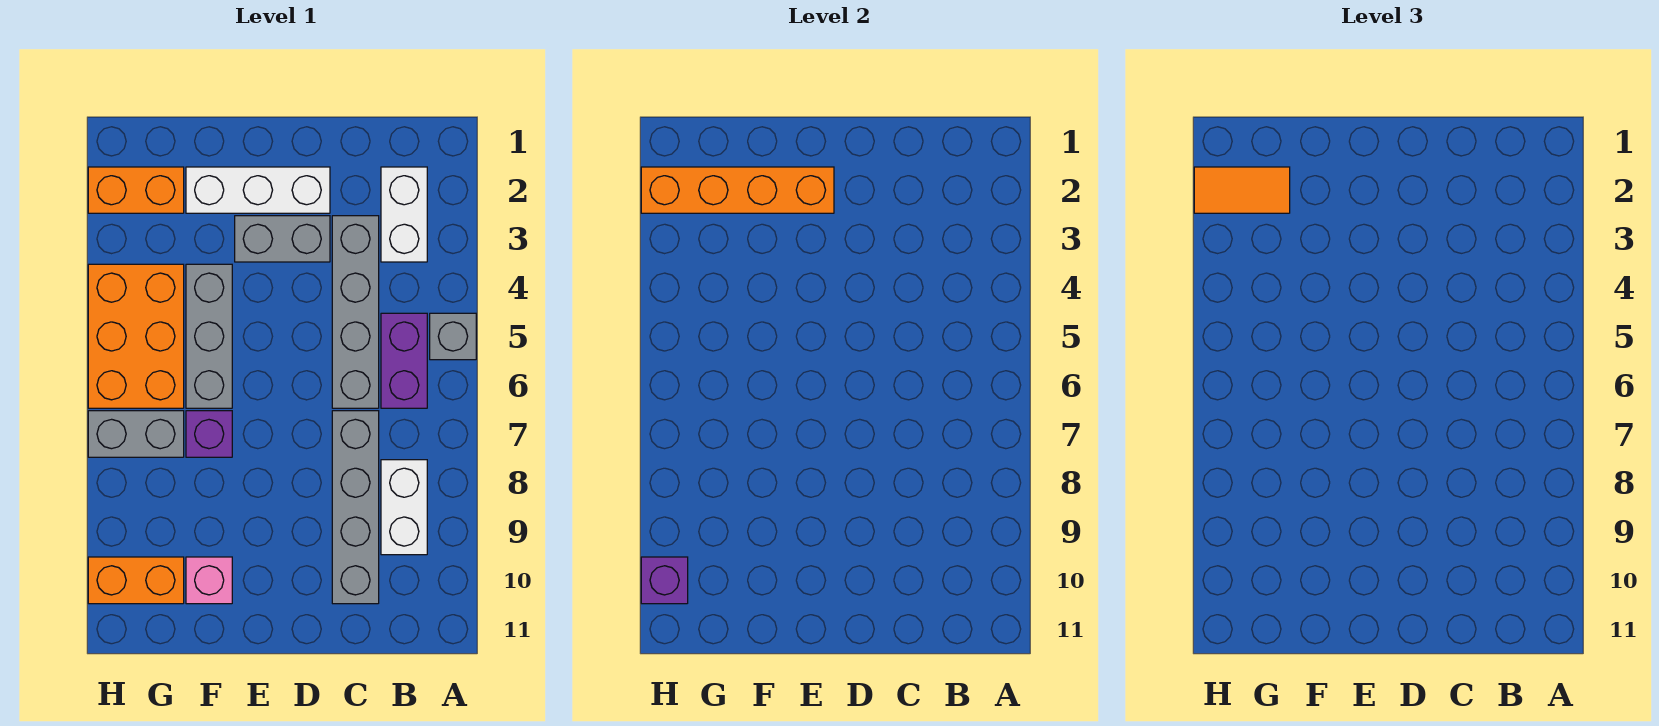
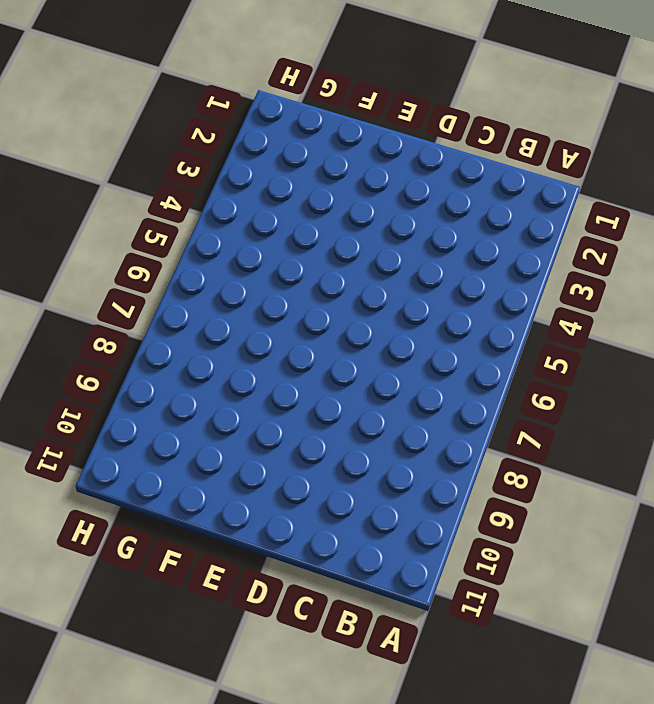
none -> grey brick A5 level 1
none -> white brick B2:B3 level 1
none -> purple brick B5:B6 level 1

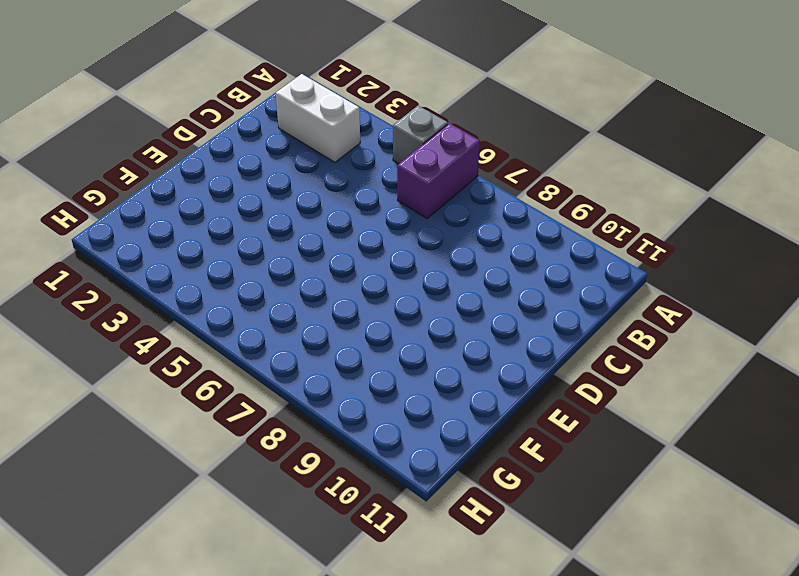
purple brick A6:B6 level 1 -> purple brick B5:B6 level 1
none -> white brick B8:B9 level 1
none -> grey brick C3:C6 level 1
none -> grey brick C7:C10 level 1

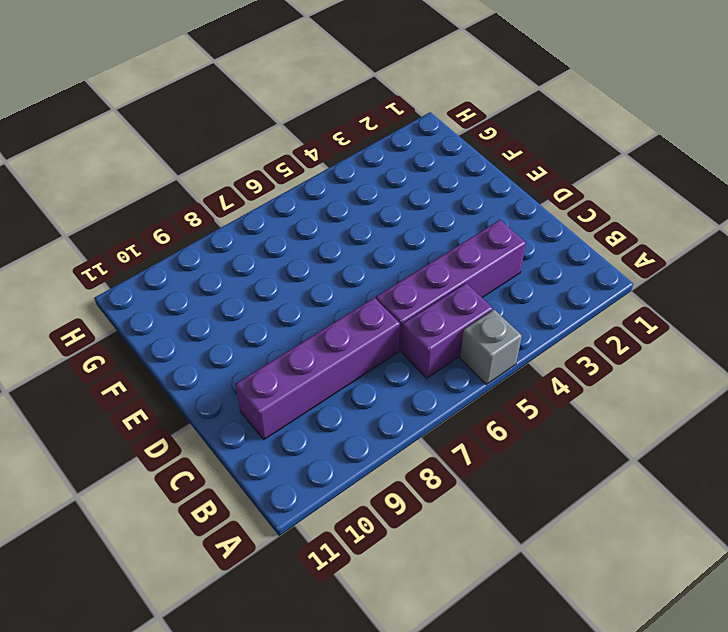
purple brick C3:C6 level 1 -> grey brick C3:C6 level 1
purple brick C7:C10 level 1 -> grey brick C7:C10 level 1
none -> white brick B2:B3 level 1
none -> white brick B8:B9 level 1
none -> white brick D2:F2 level 1

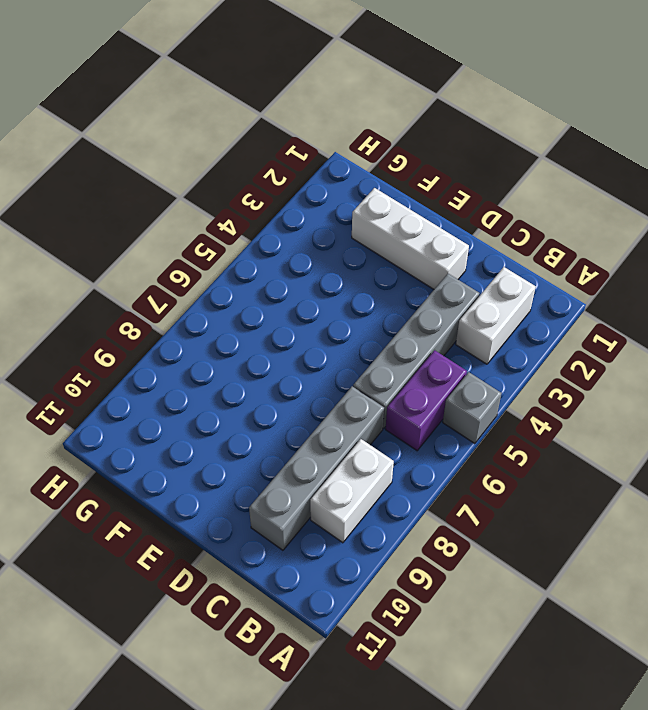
none -> grey brick D3:E3 level 1
none -> grey brick F4:F6 level 1
none -> purple brick F7 level 1

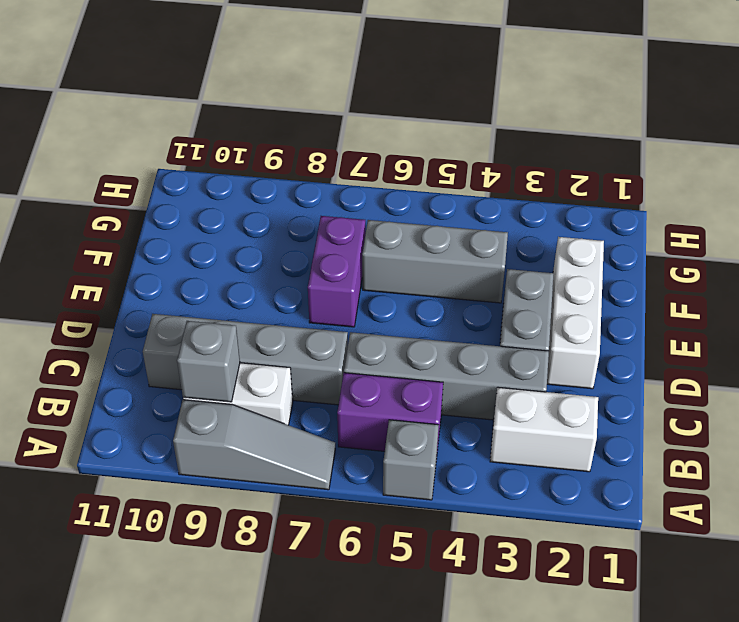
grey slope A7:A9 level 1 top 9 -> none
grey brick B9 level 2 -> none
purple brick E7:F7 level 1 -> purple brick F7 level 1
none -> pink brick F10 level 1
none -> orange brick G2:H2 level 1
none -> orange brick G4:H6 level 1

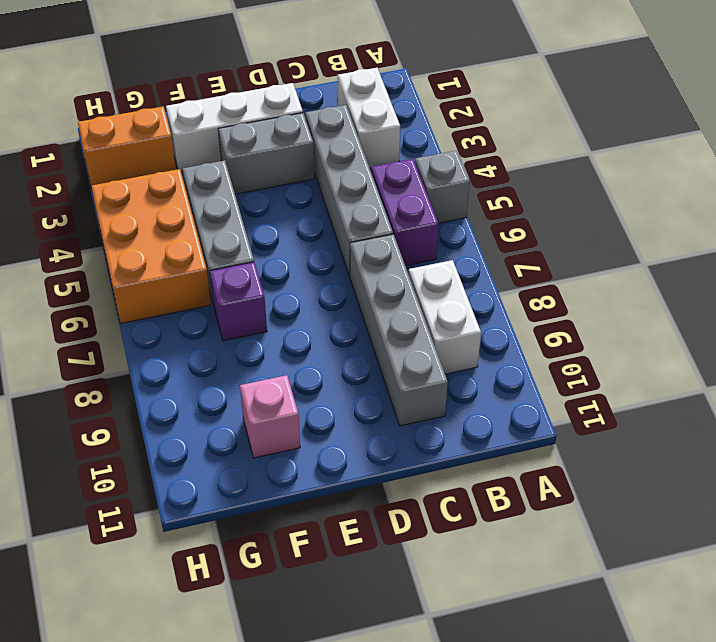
none -> grey brick G7:H7 level 1
none -> orange brick G10:H10 level 1
none -> orange brick E2:H2 level 2

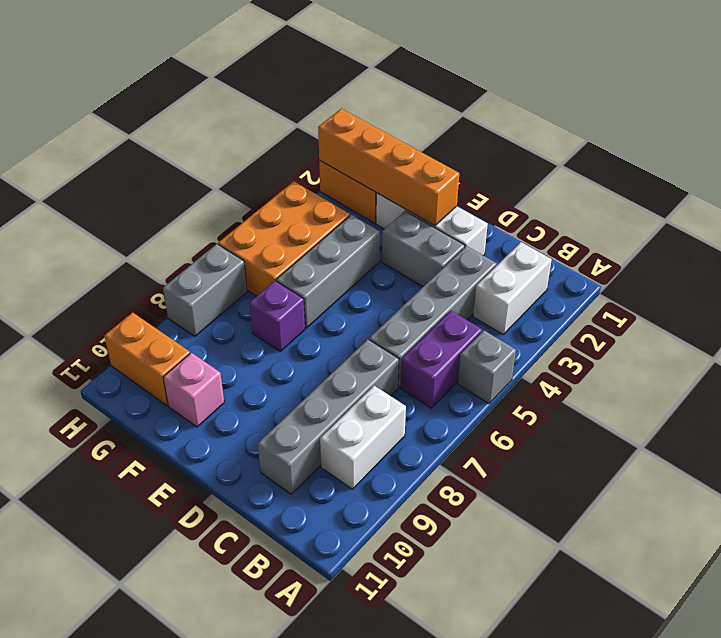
grey brick H7:H8 level 1 -> grey brick G7:H7 level 1
none -> purple brick H10 level 2
none -> orange tile G2:H2 level 3

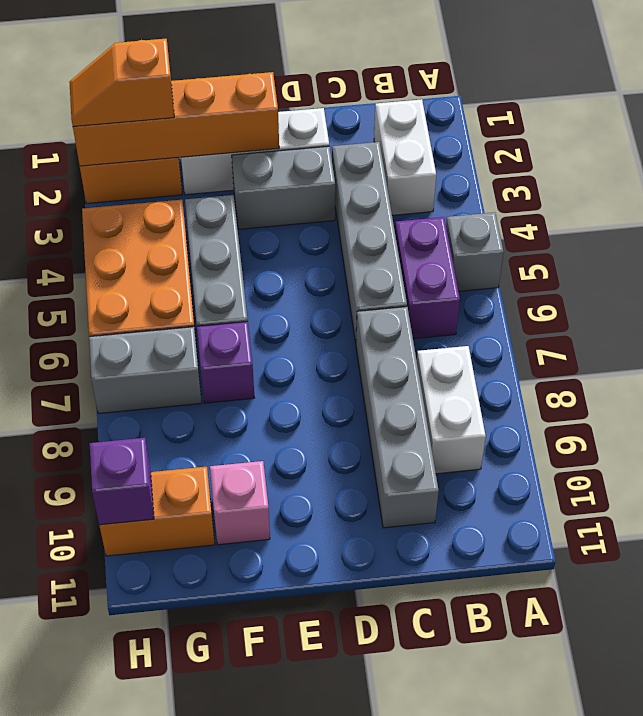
orange slope G2:H2 level 3 top G -> orange tile G2:H2 level 3

